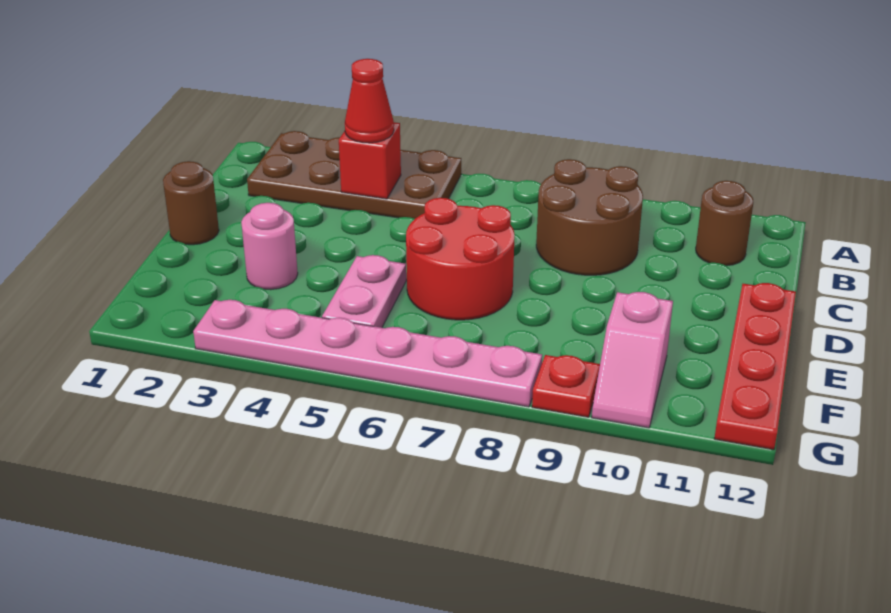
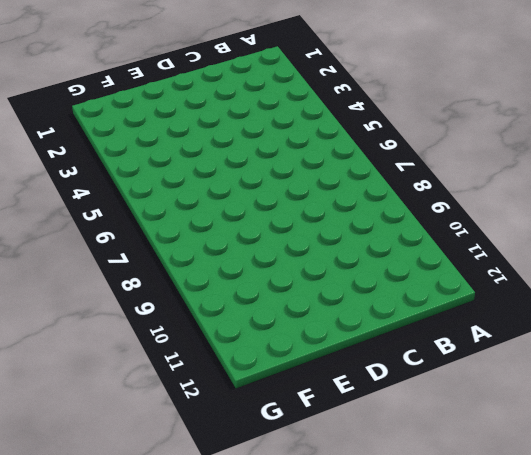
none -> brown plate A2:B5 level 1
none -> brown round brick B8:C9 level 1
none -> brown round brick B11 level 1

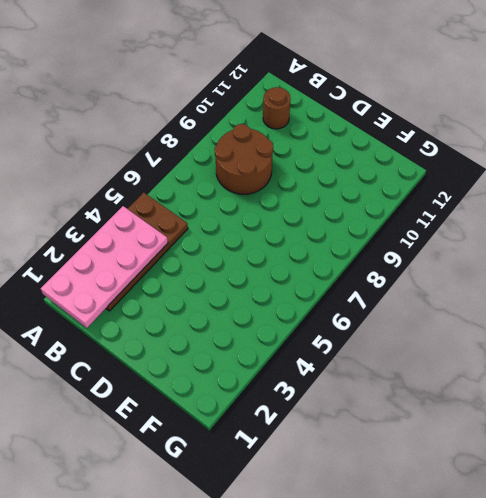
pink plate A1:B4 level 2 -> red brick B4 level 2
none -> brown round brick D1 level 1
none -> red round brick D6:E7 level 1
none -> red plate D12:G12 level 1

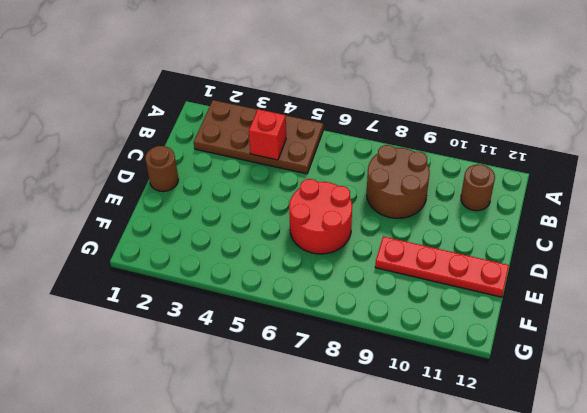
red plate E9:E12 level 1 -> red plate D12:G12 level 1
none -> pink round brick E3 level 1
none -> pink plate E5:F5 level 1
none -> pink slope F10:G10 level 1 top F

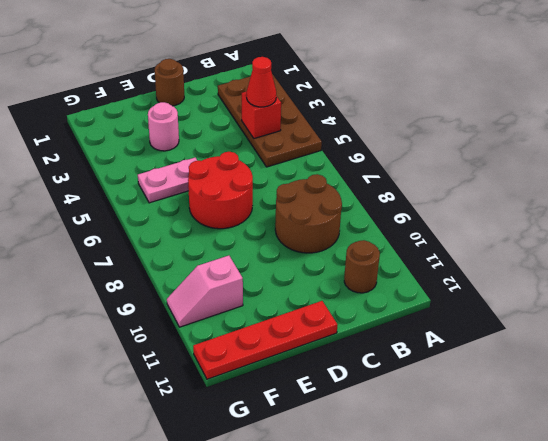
none -> pink plate G3:G8 level 1
none -> red plate G9 level 1

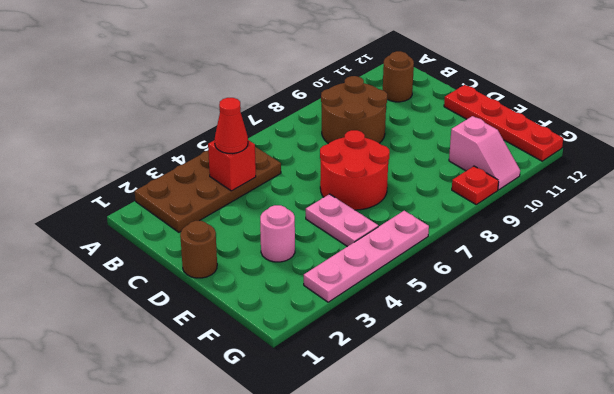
pink plate G3:G6 level 1 -> pink plate G3:G8 level 1

